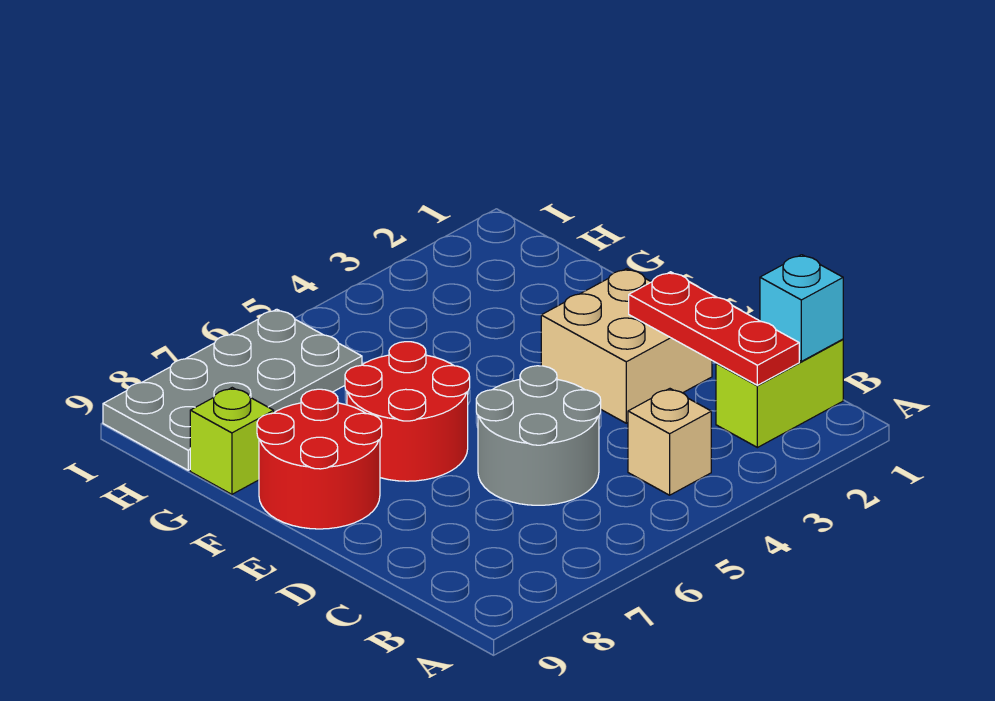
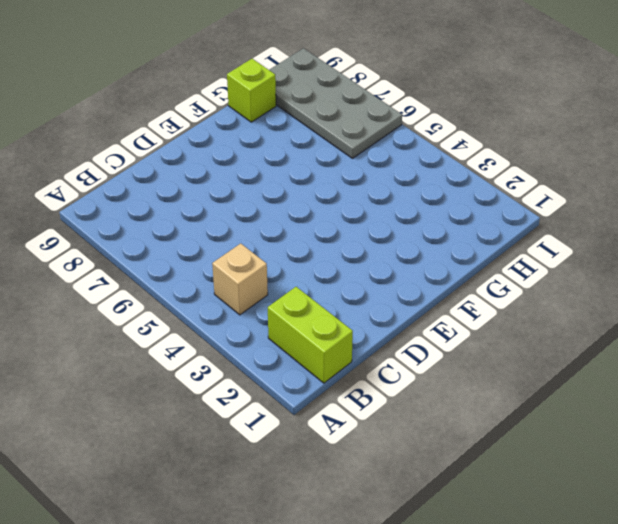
none -> grey round brick C5:D6 level 1
none -> tan brick D2:E3 level 1

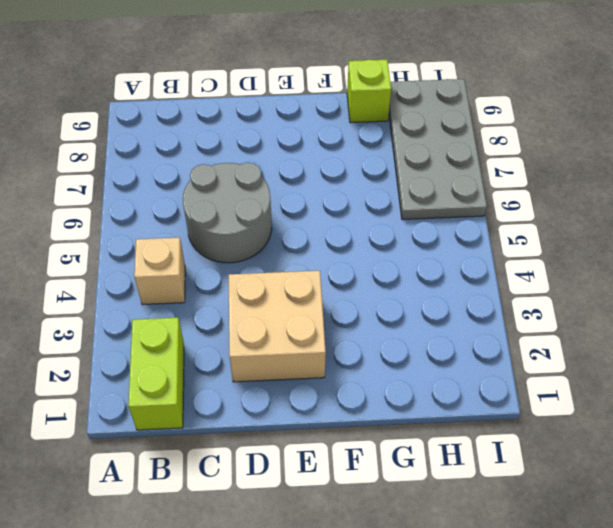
none -> red round brick E6:F7 level 1
none -> red round brick E8:F9 level 1

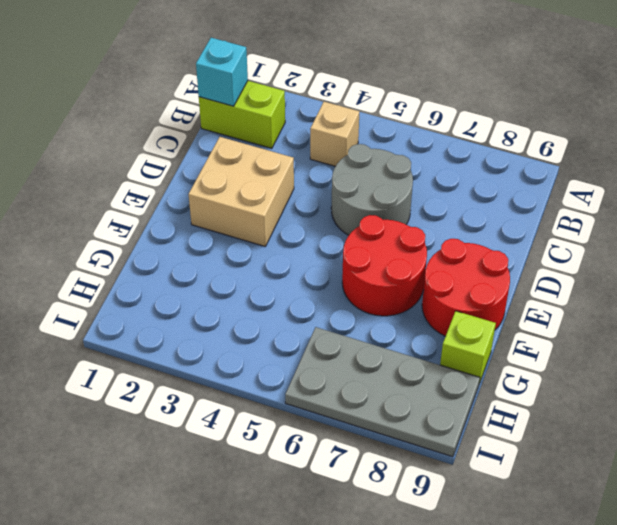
none -> red plate B2:D2 level 2

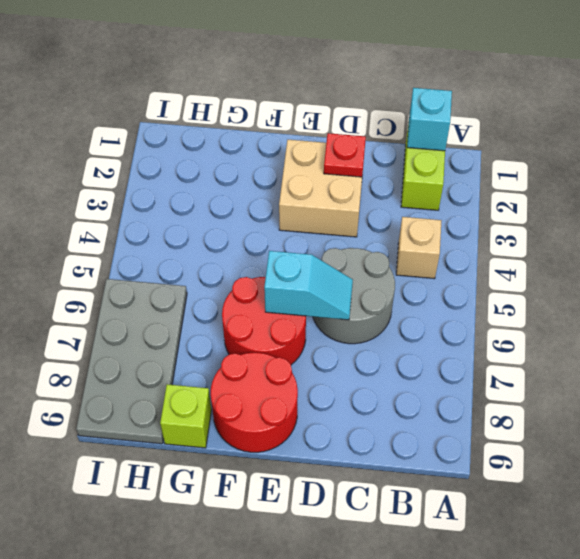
red plate D2 level 2 -> red plate B2:D2 level 2
cyan slope D6:E6 level 2 top E -> none

